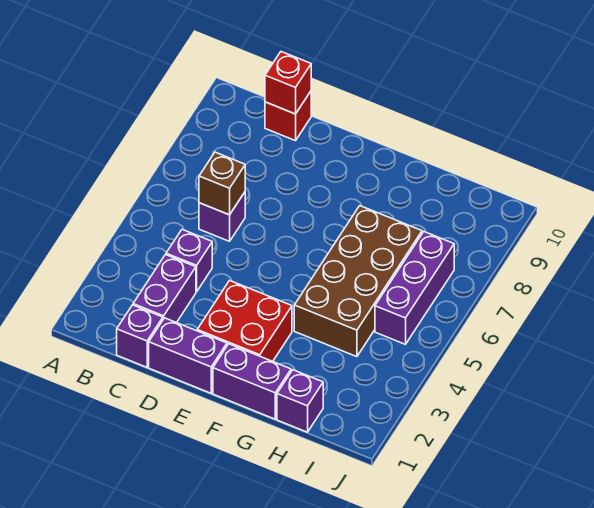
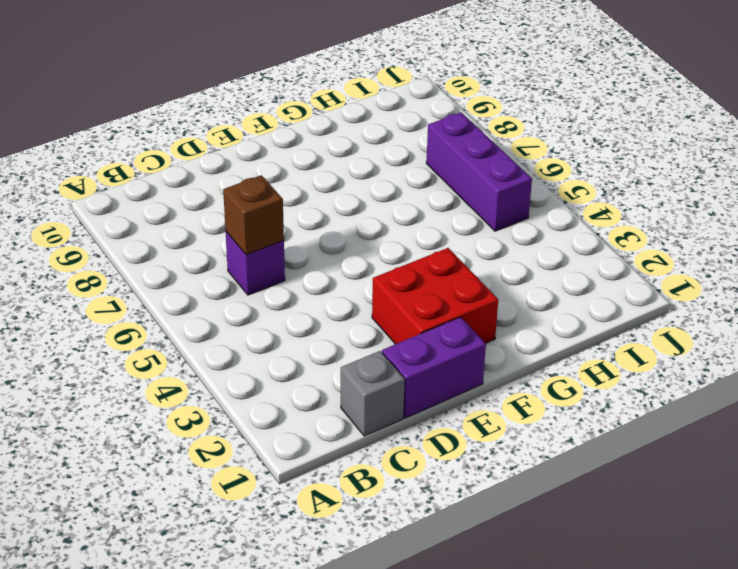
grey brick C1 level 1 -> purple brick C1 level 1
none -> purple brick C2:C3 level 1
none -> purple brick C4 level 1
none -> red brick C10 level 1

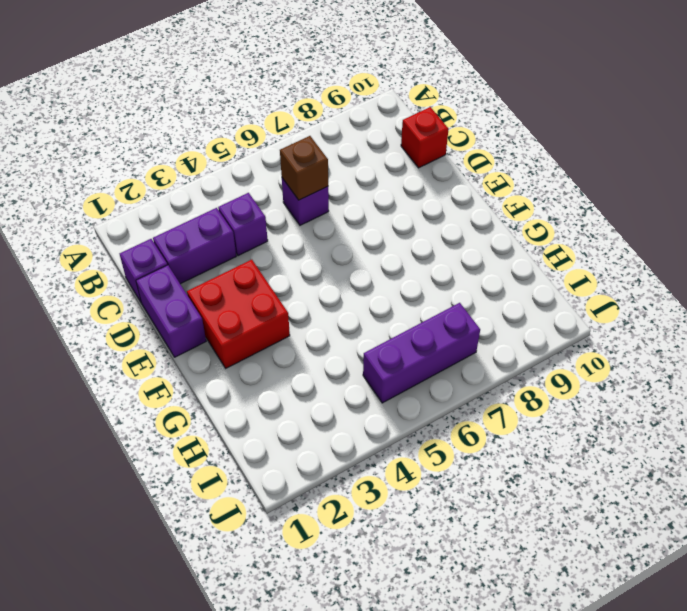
none -> purple brick F1:G1 level 1
none -> brown brick G4:H7 level 1
none -> purple brick H1 level 1

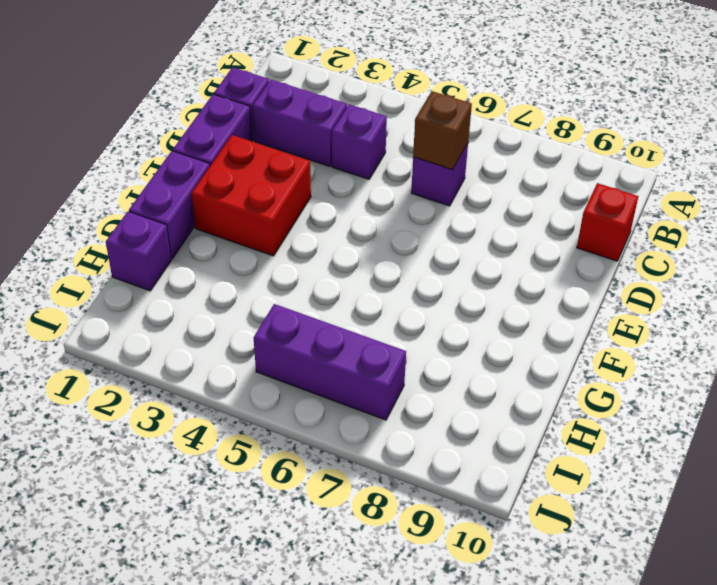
none -> brown brick G4:H7 level 1
none -> red brick C10 level 2

